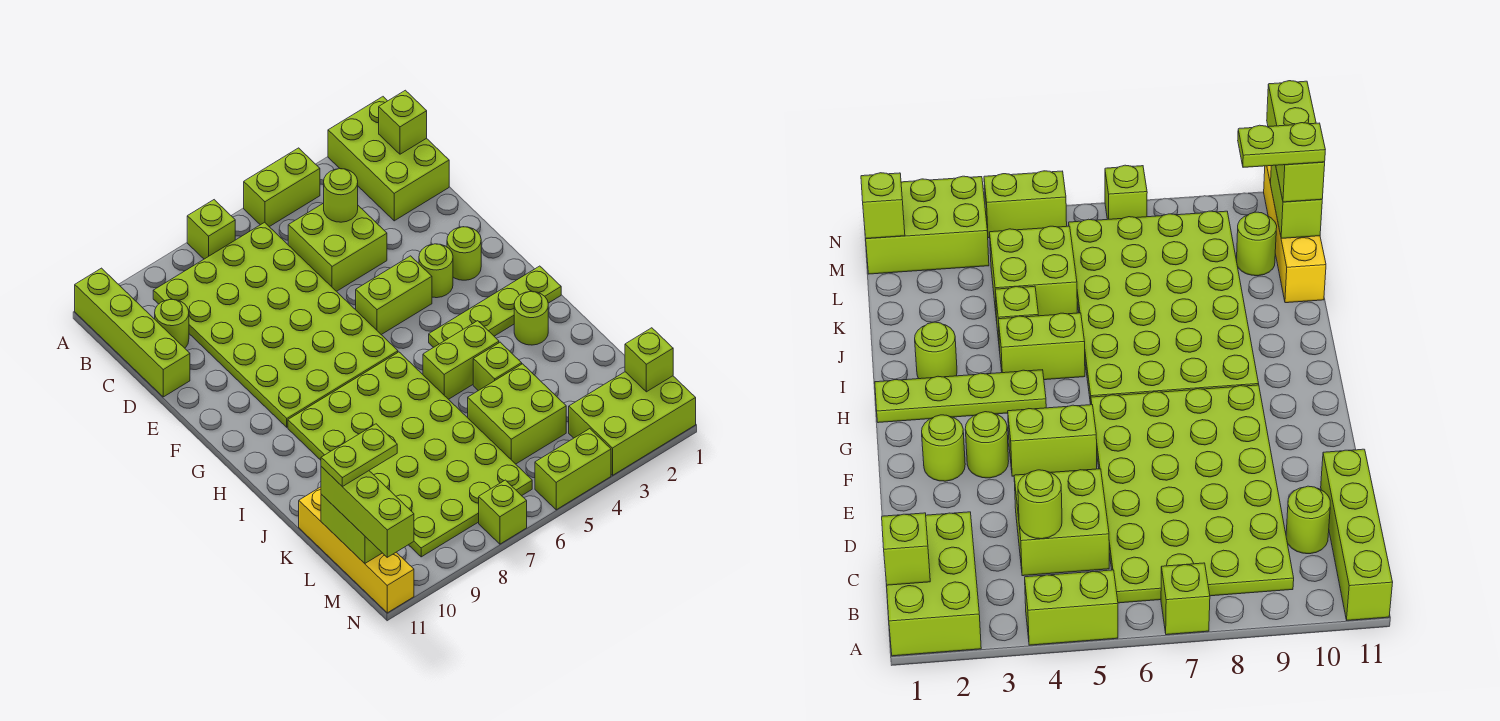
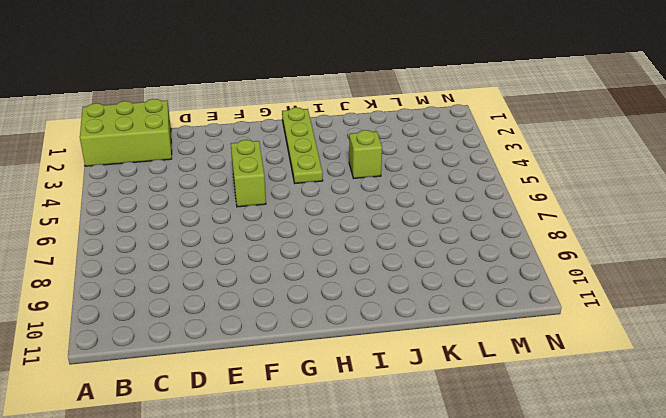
none -> lime brick A4:A5 level 1
none -> lime brick A7 level 1
none -> lime brick A11:D11 level 1

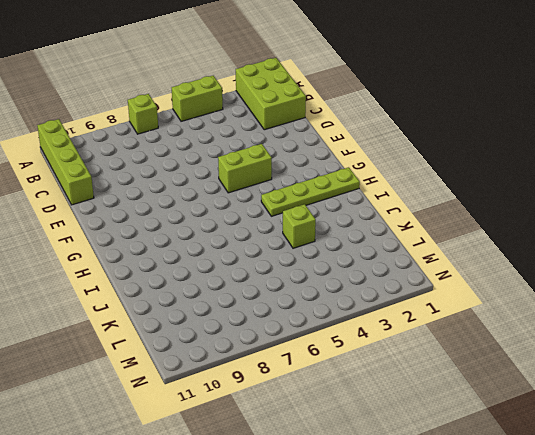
none -> lime plate B6:G9 level 1
none -> lime brick C4:D5 level 1
none -> lime round brick C10 level 1

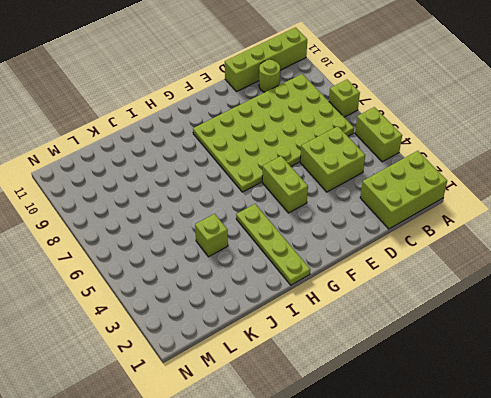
none -> lime round brick F2 level 1
none -> lime round brick F3 level 1
none -> lime plate H6:M9 level 1

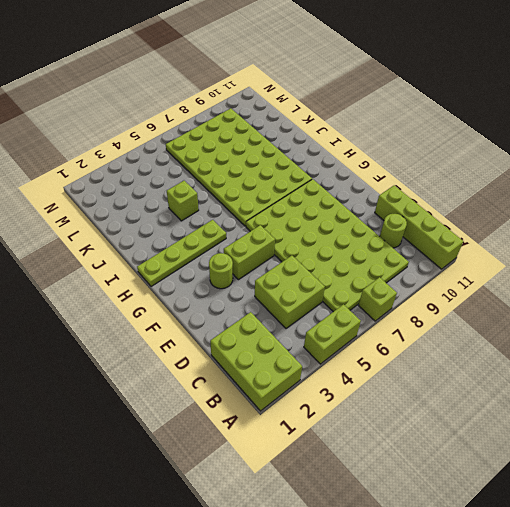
none -> lime round brick F2 level 1
none -> lime round brick I2 level 1
none -> lime brick I4:I5 level 1

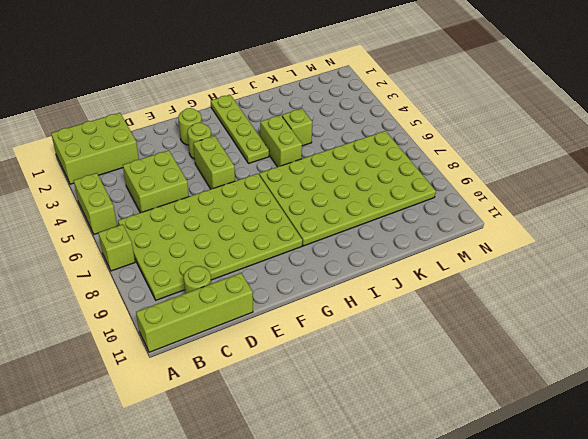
none -> lime round brick I2 level 1
none -> lime brick K4:L5 level 1
none -> yellow brick K11:N11 level 1

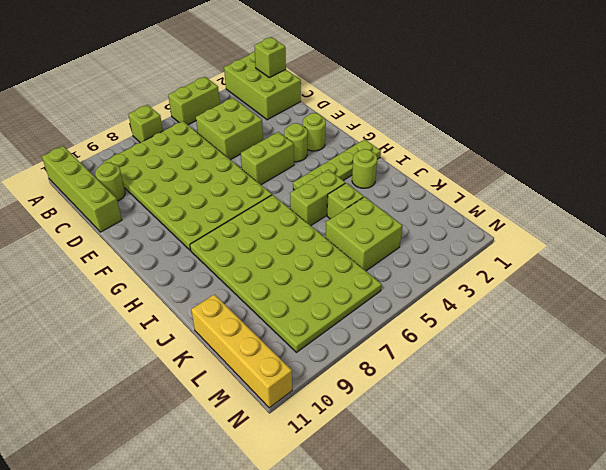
none -> lime round brick L10 level 1
none -> lime brick M1:N3 level 1
none -> lime brick N4:N5 level 1

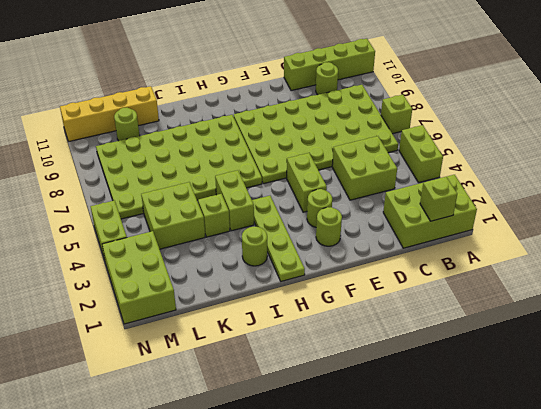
none -> lime brick N7 level 1
none -> lime round brick C4 level 2
none -> lime brick L11:M11 level 2

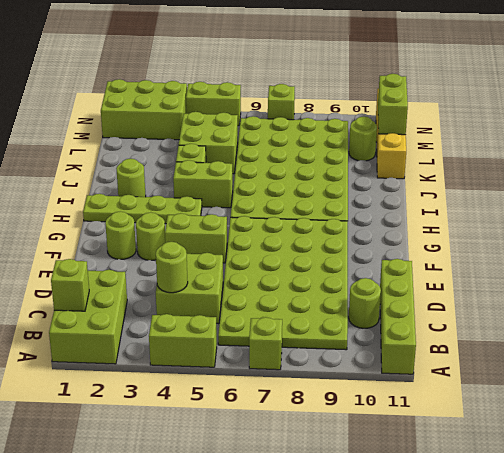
none -> lime brick M1 level 2
none -> lime brick L11:N11 level 3
none -> lime plate L10:L11 level 4

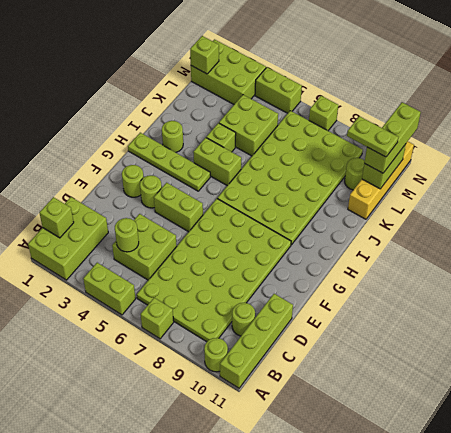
lime round brick A10 level 1 -> none

